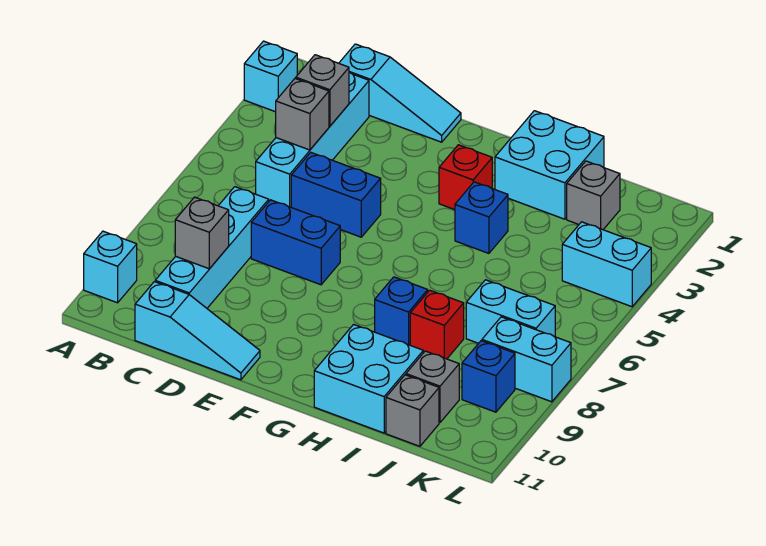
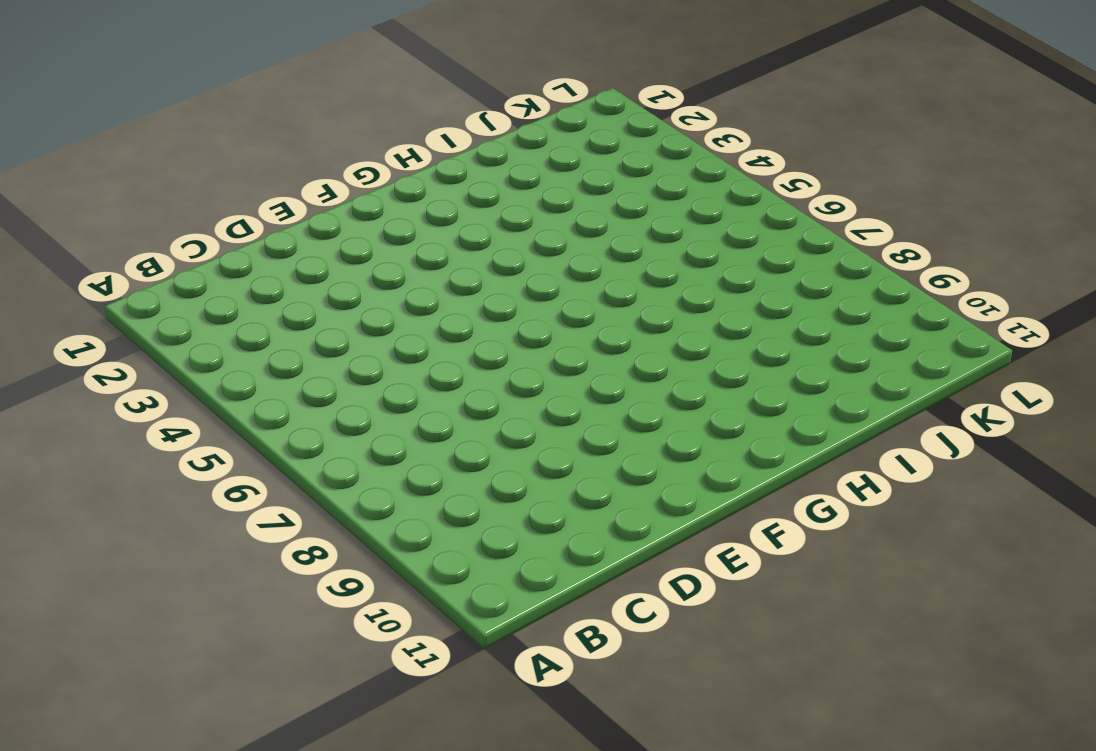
none -> cyan brick A2 level 1
none -> cyan brick A10 level 1
none -> cyan slope C1:E1 level 1 top C

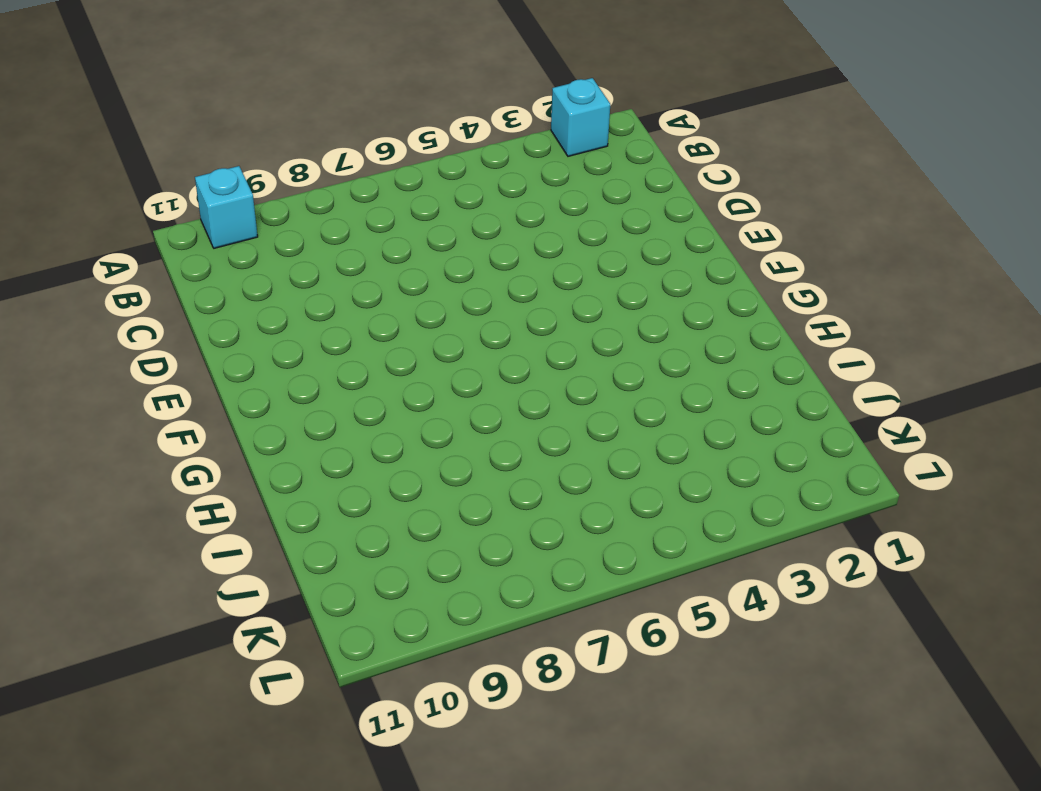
none -> cyan slope C1:E1 level 1 top C
none -> cyan brick C2:C5 level 1
none -> cyan brick C7:C10 level 1

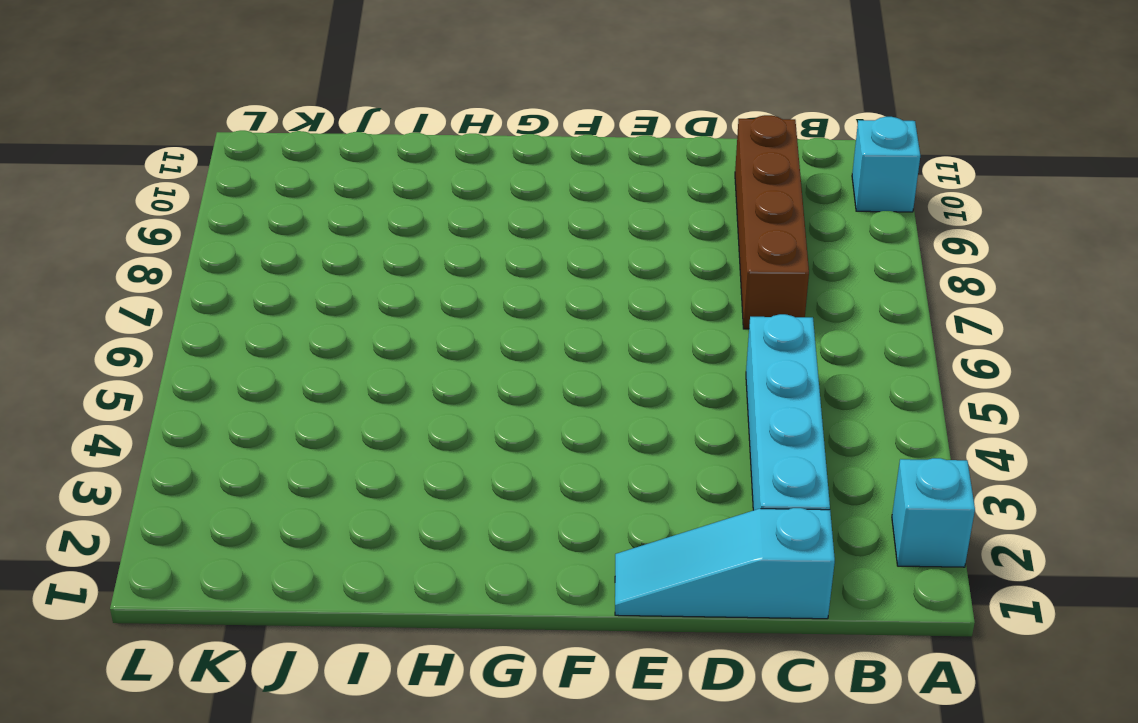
brown brick C7:C10 level 1 -> cyan brick C7:C10 level 1
none -> cyan slope C11:E11 level 1 top C
none -> blue brick D5:E5 level 1
none -> blue brick D7:E7 level 1

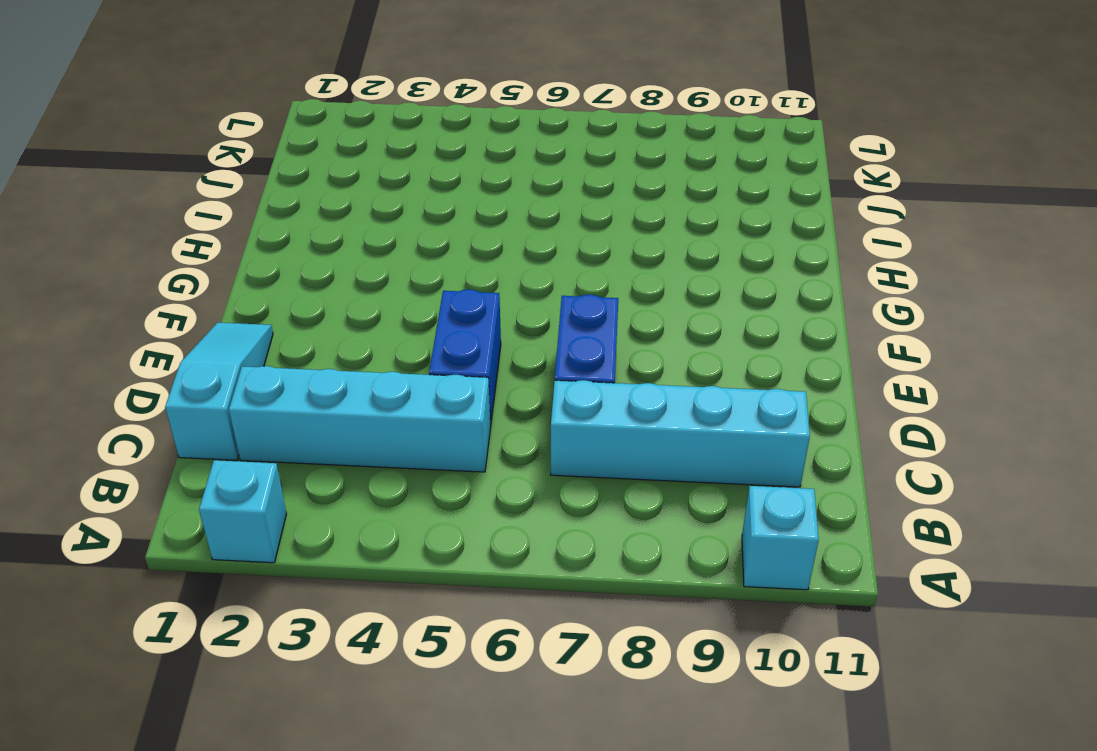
none -> cyan slope C11:E11 level 1 top C
none -> red brick G3 level 1
none -> cyan brick H1:I2 level 1

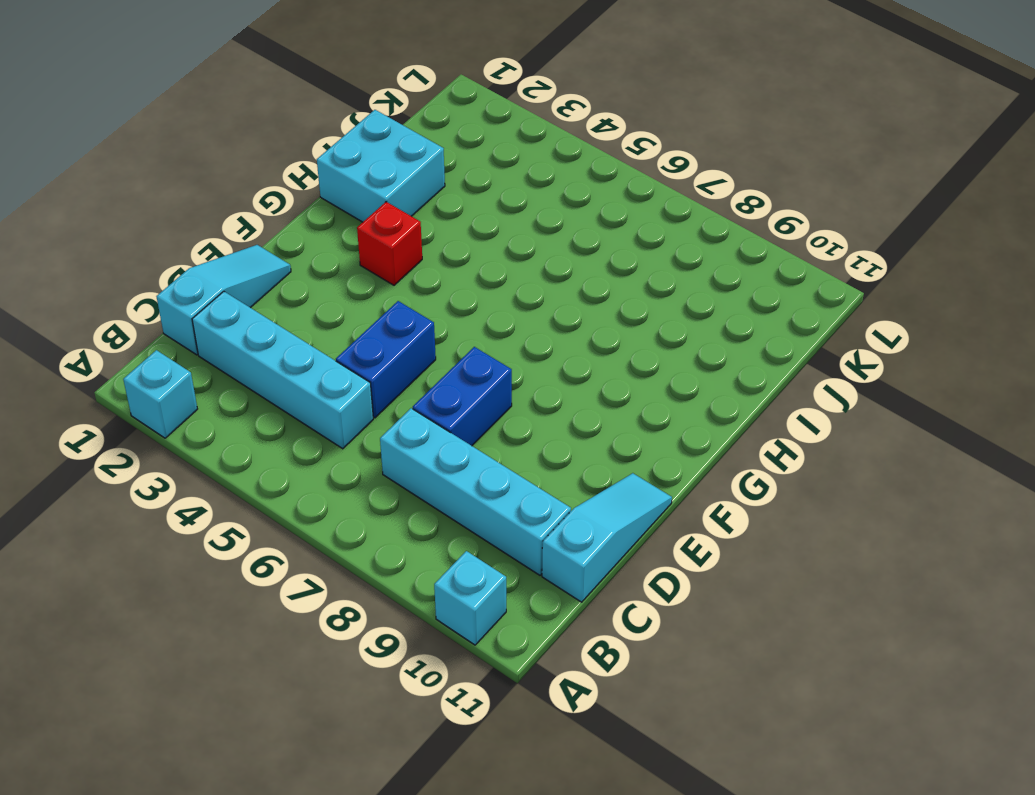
none -> blue brick H4 level 1
none -> blue brick H8 level 1
none -> cyan brick H10:I11 level 1

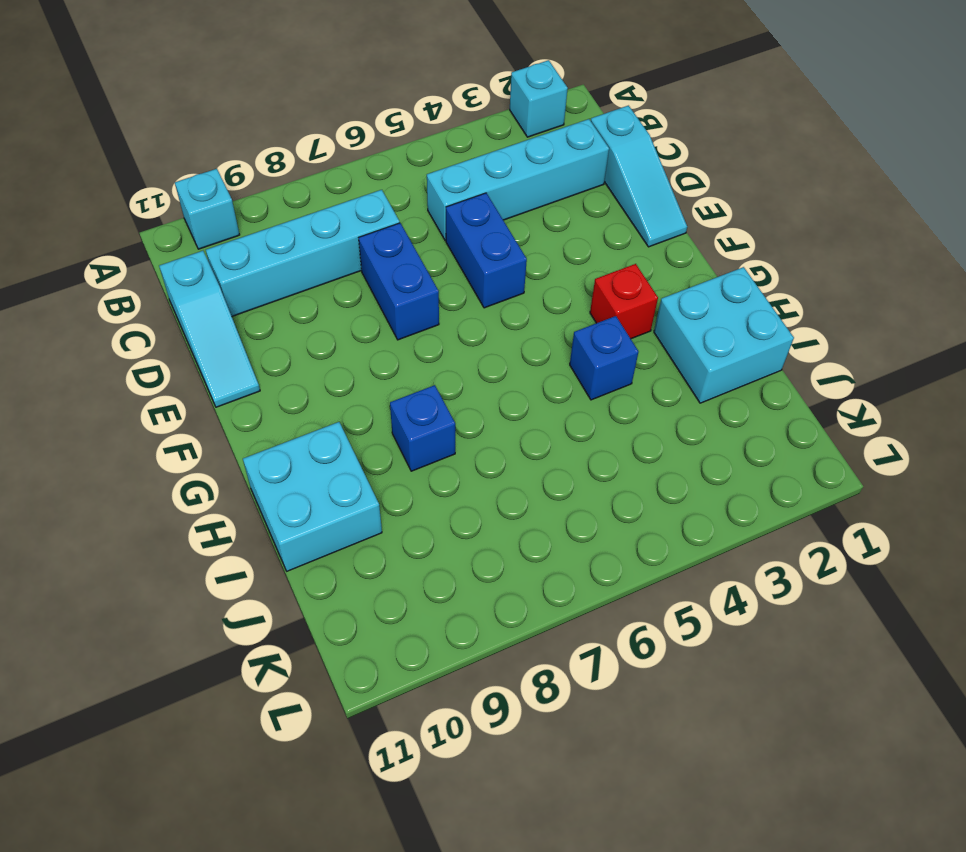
none -> red brick I8 level 1
none -> grey brick J2 level 1
none -> cyan brick J7:K7 level 1

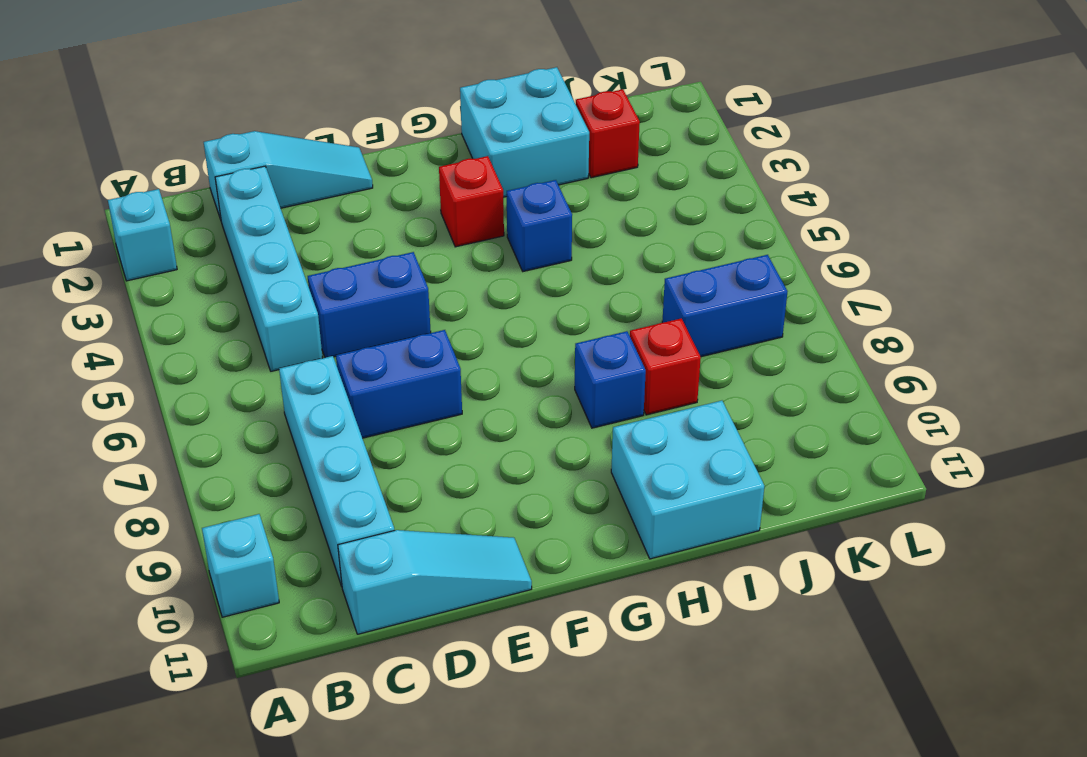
red brick J2 level 1 -> grey brick J2 level 1
blue brick J7:K7 level 1 -> cyan brick J7:K7 level 1
none -> grey brick J10 level 1
none -> grey brick J11 level 1
none -> cyan brick K4:L4 level 1

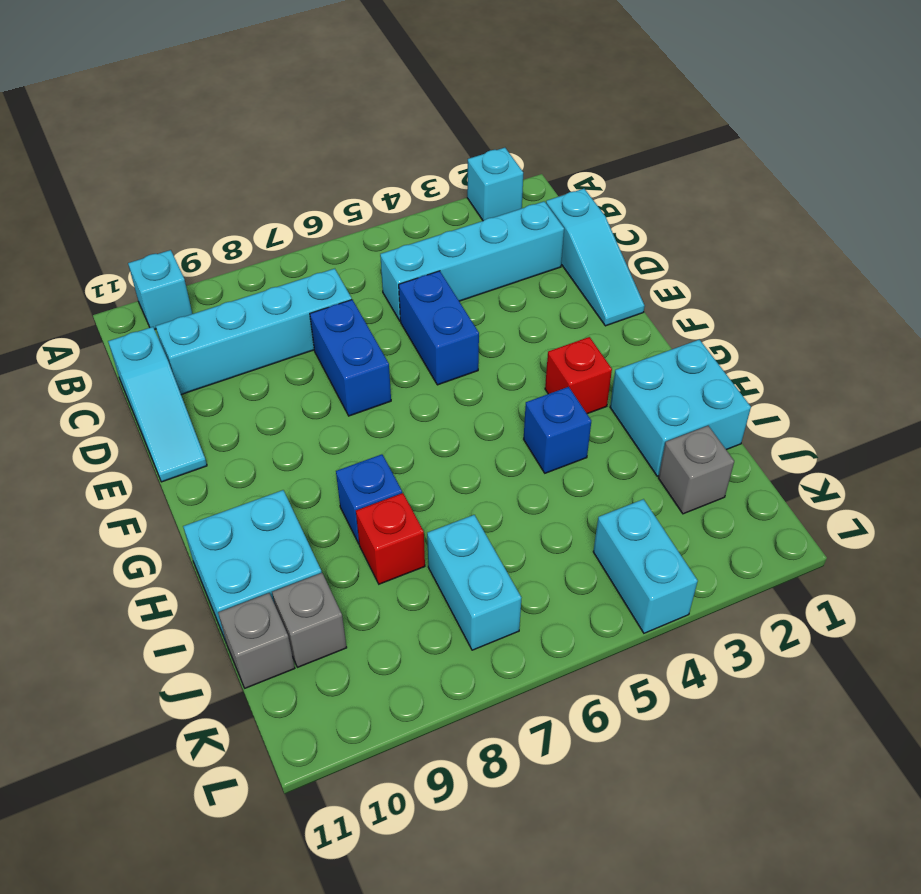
none -> cyan brick K8:L8 level 1
none -> blue brick K9 level 1
none -> grey brick C3 level 2

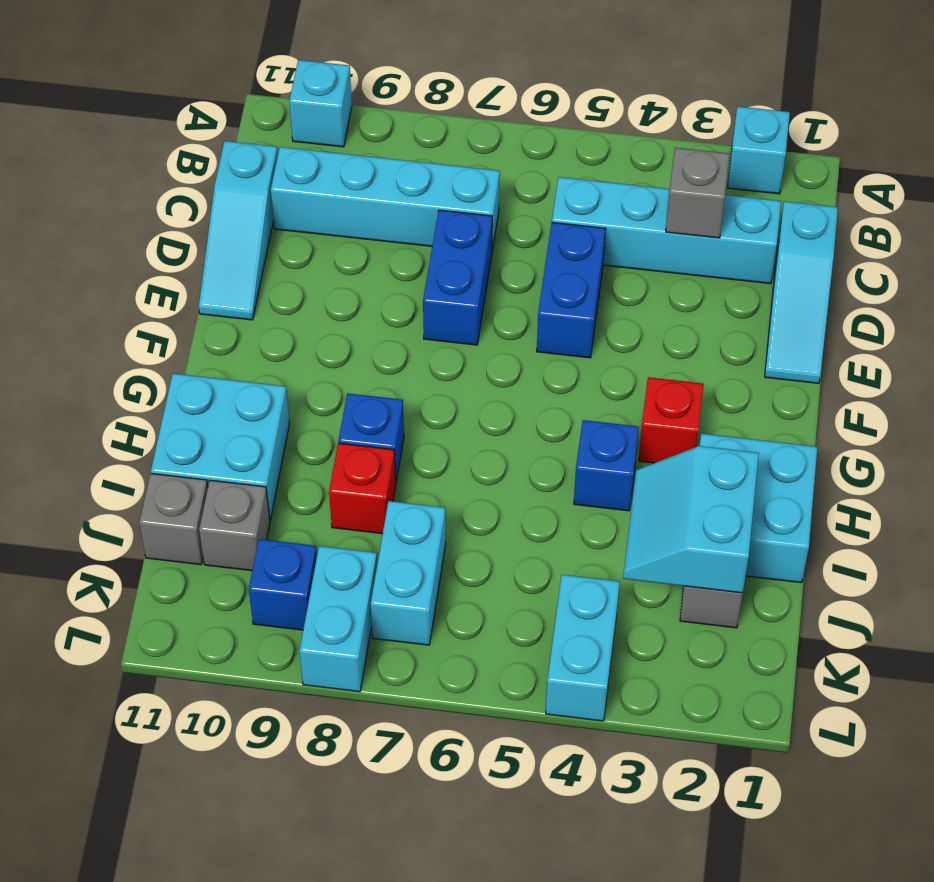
cyan slope I2:J3 level 2 top 2 -> none
none -> grey brick C4 level 2
none -> grey brick C9 level 2

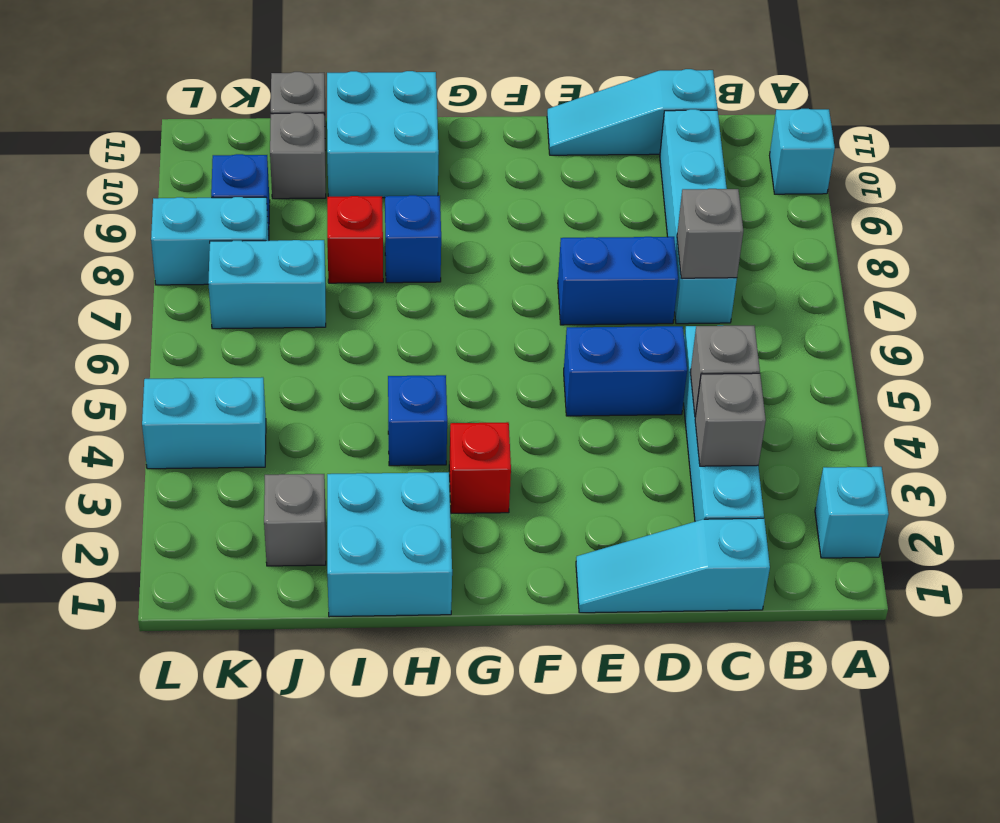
grey brick C7 level 2 -> grey brick C9 level 2

